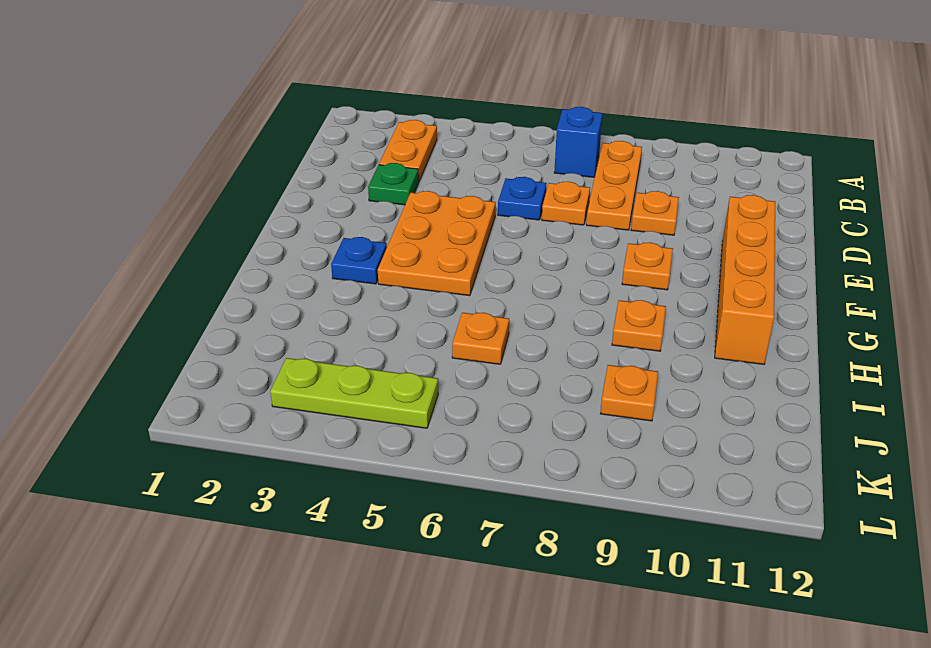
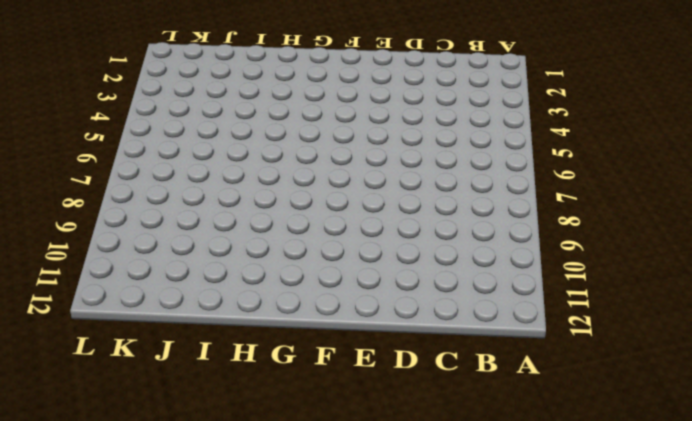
none -> orange plate B3:C3 level 1
none -> blue brick B7 level 1
none -> orange plate B8:D8 level 1

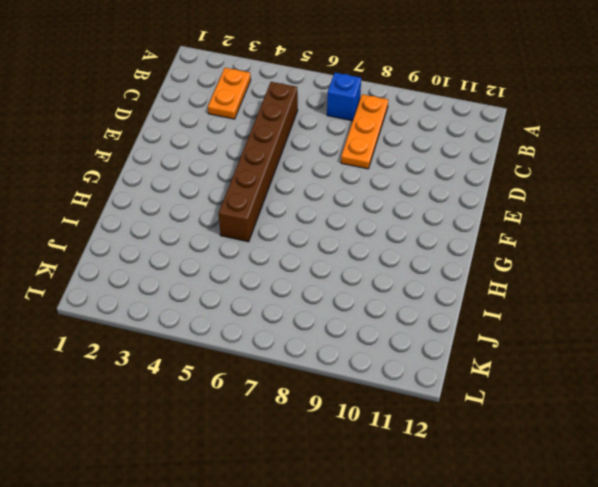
brown brick C5:H5 level 1 -> orange plate E4:G5 level 1
none -> green plate D3 level 1
none -> blue plate D6 level 1
none -> orange plate D7 level 1

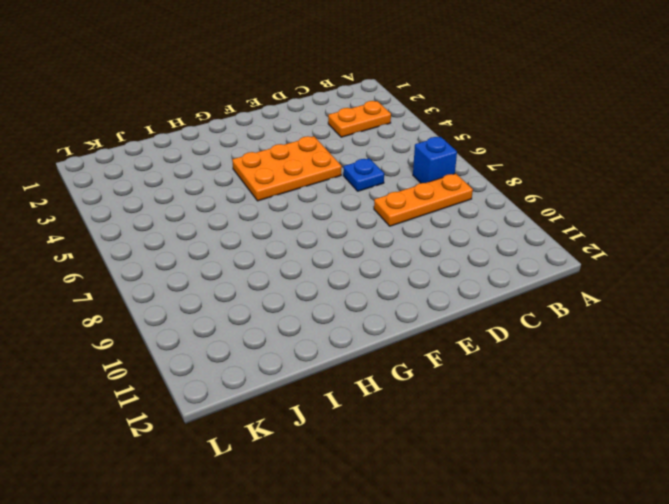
none -> green plate D3 level 1
none -> orange plate D7 level 1
none -> orange plate D9 level 1

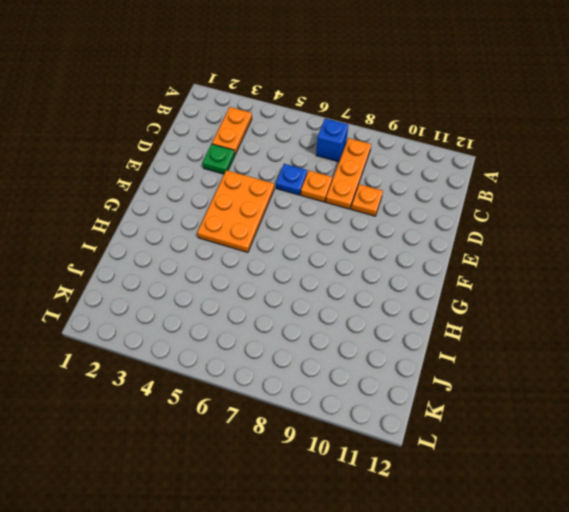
none -> orange brick E11:H11 level 1
none -> orange plate F9 level 1
none -> blue plate G3 level 1

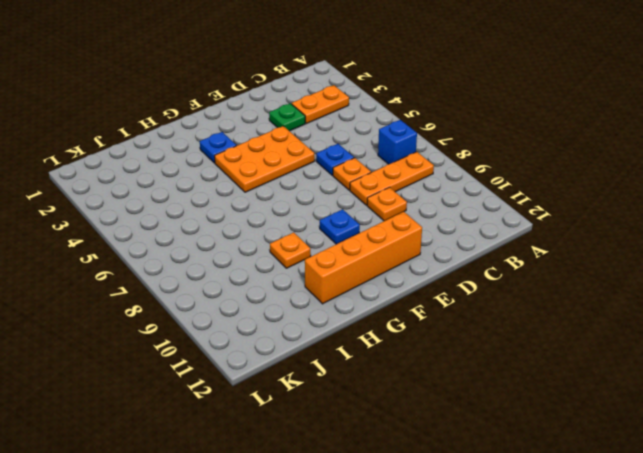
blue plate F9 level 1 -> orange plate F9 level 1
none -> orange plate I6 level 1
none -> orange plate J9 level 1
none -> lime plate K3:K5 level 1

